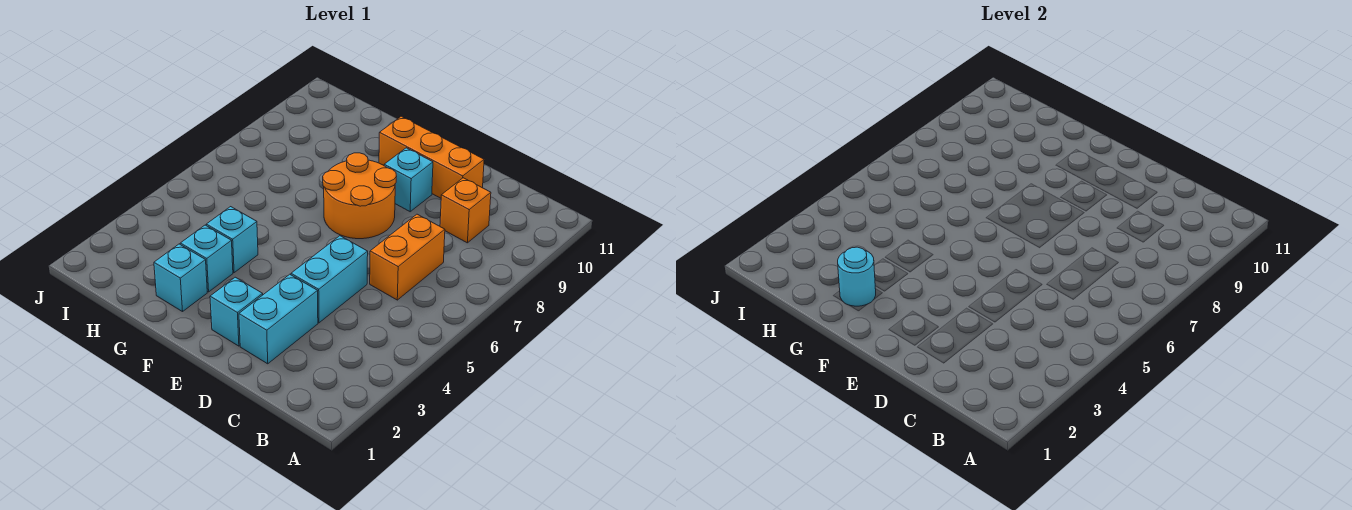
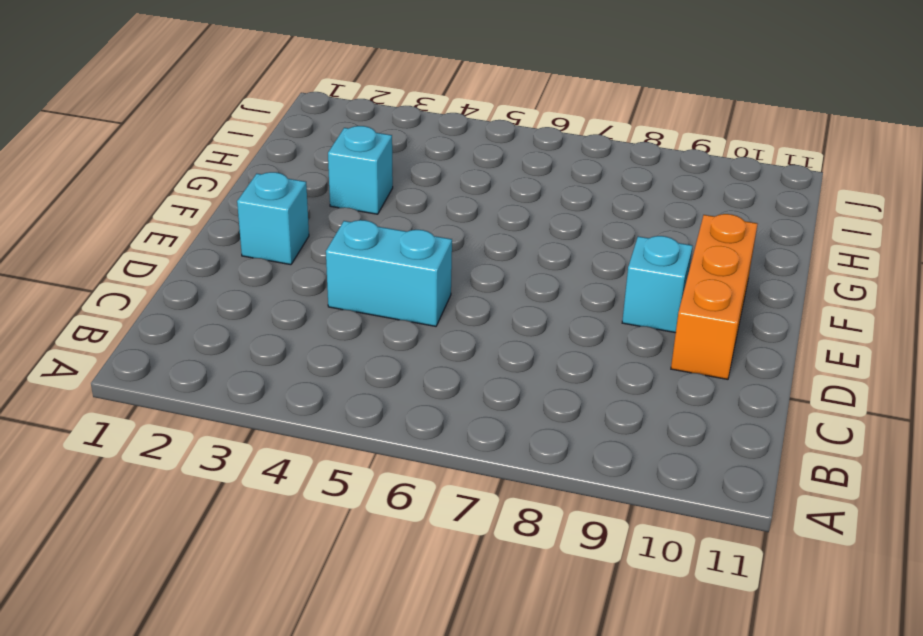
none -> orange brick C6:C7 level 1
none -> orange brick C9 level 1
none -> cyan brick D2:D3 level 1

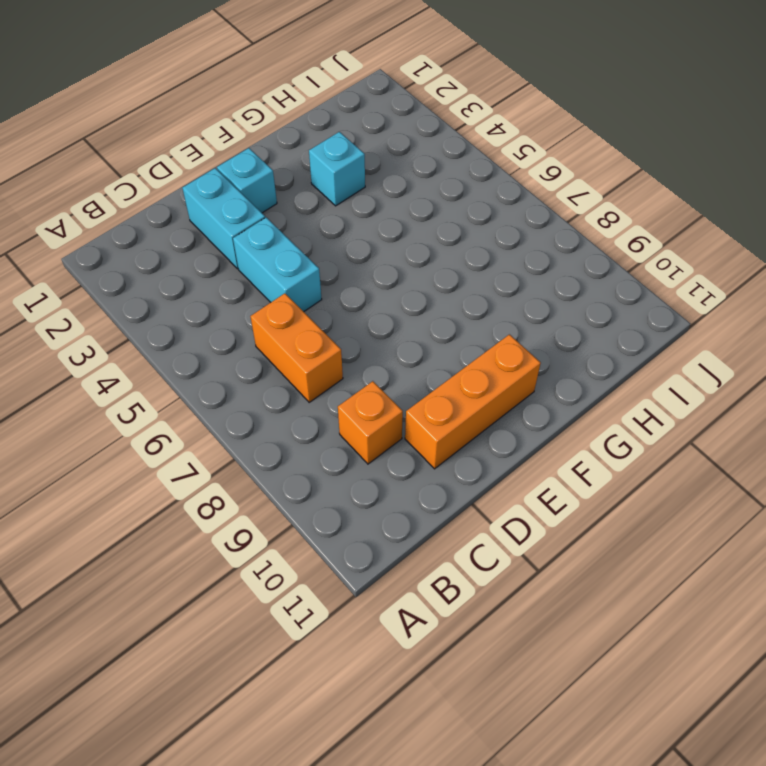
none -> orange round brick E7:F8 level 1
none -> cyan brick E9 level 1
none -> cyan brick G2 level 1

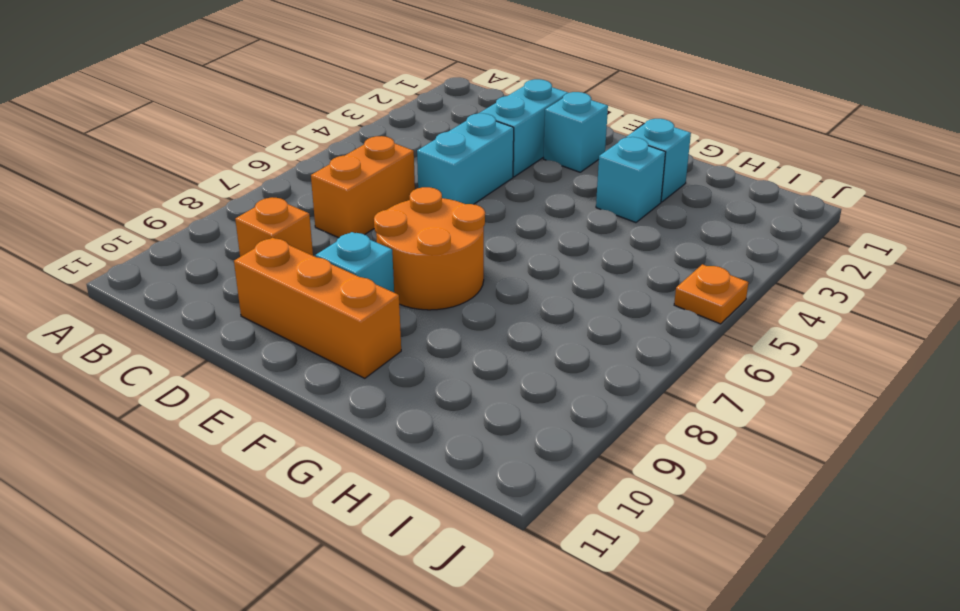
orange plate J5 level 1 -> none
none -> cyan brick G4 level 1
none -> cyan round brick G2 level 2

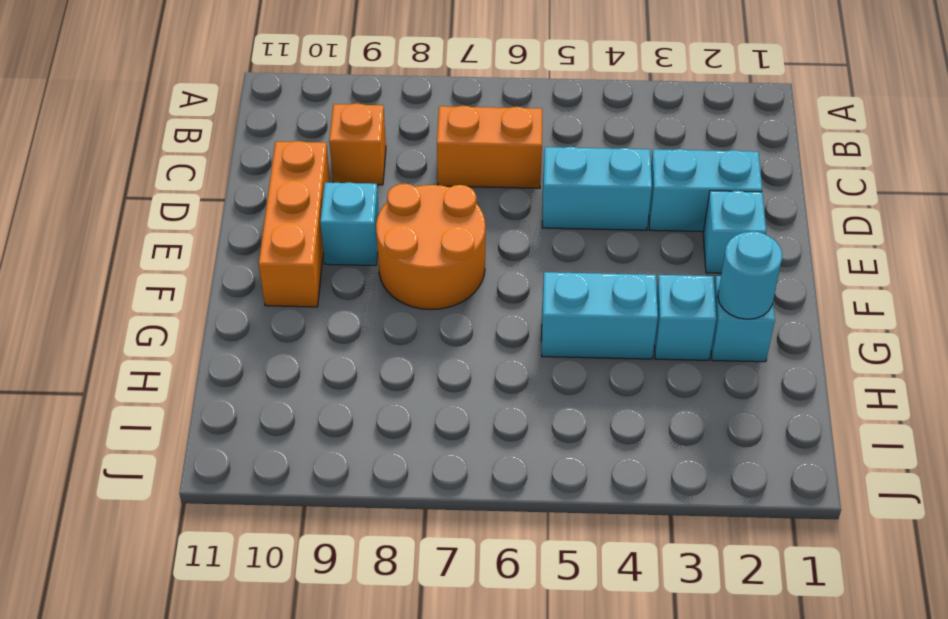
cyan brick G4:G5 level 1 -> cyan brick G4 level 1

